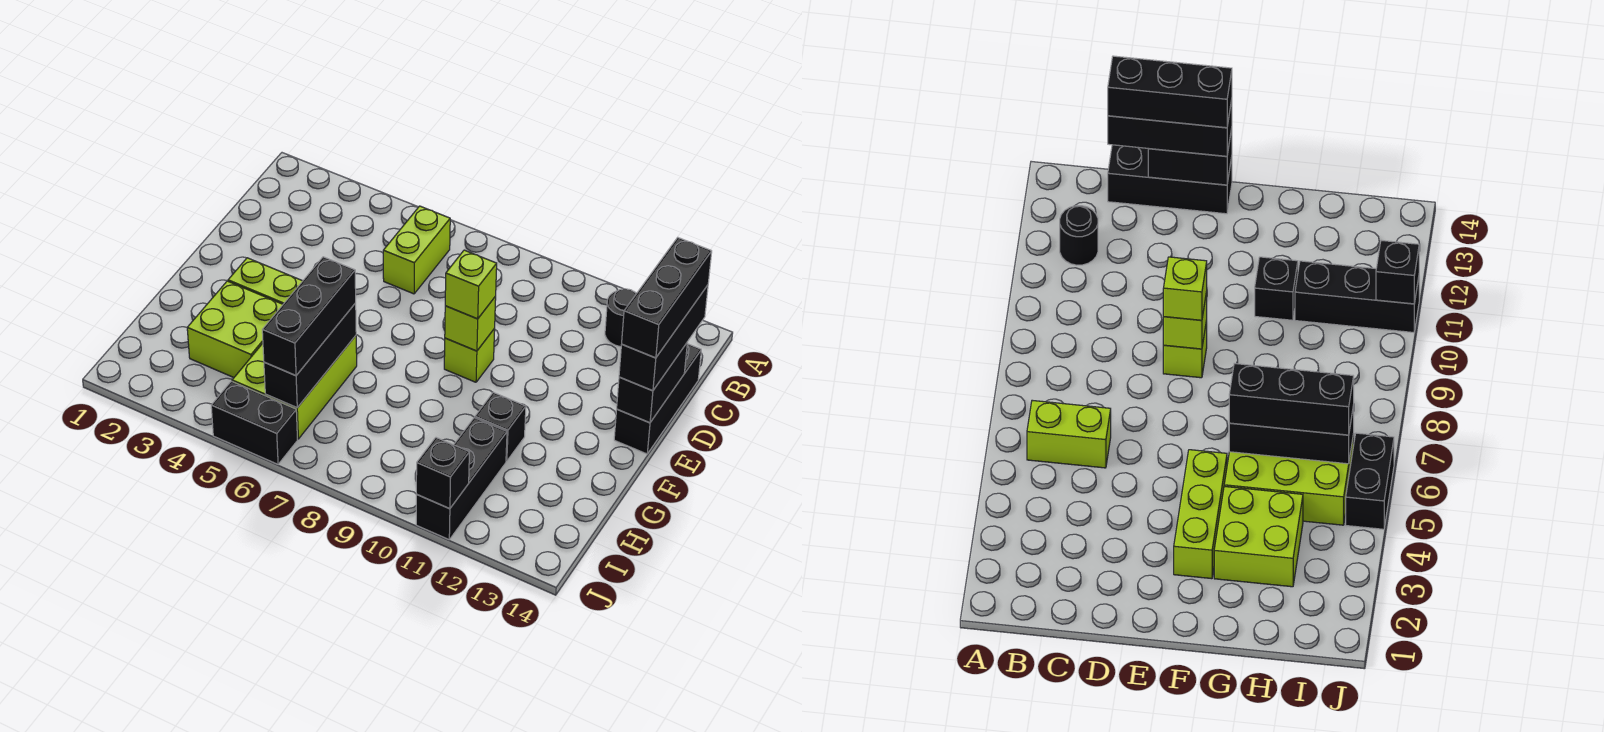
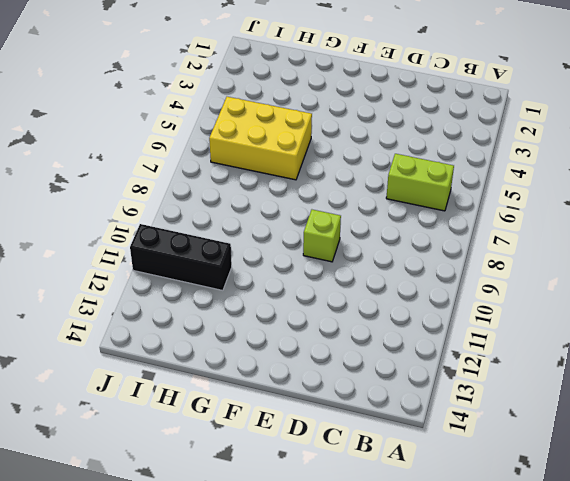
yellow brick G5:I6 level 1 -> lime brick G5:I6 level 1
none -> black round brick B12 level 1
none -> black brick C14:E14 level 1
none -> lime brick F3:F5 level 1

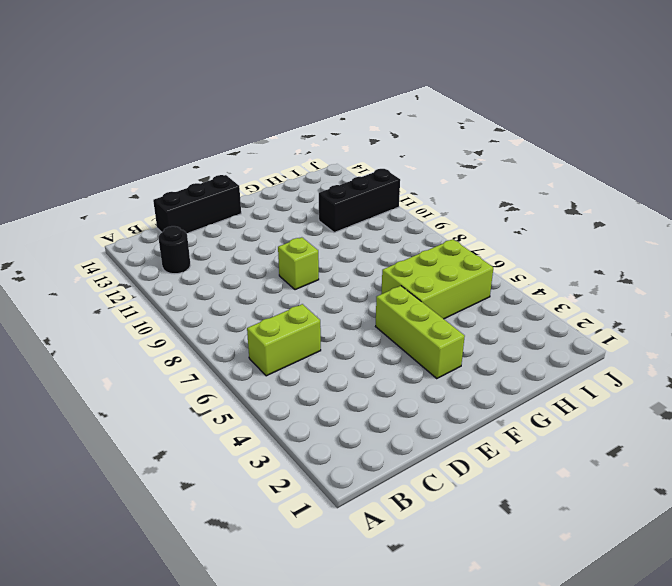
none -> lime brick G3:H4 level 1
none -> black brick G11 level 1
none -> black brick J5:J6 level 1

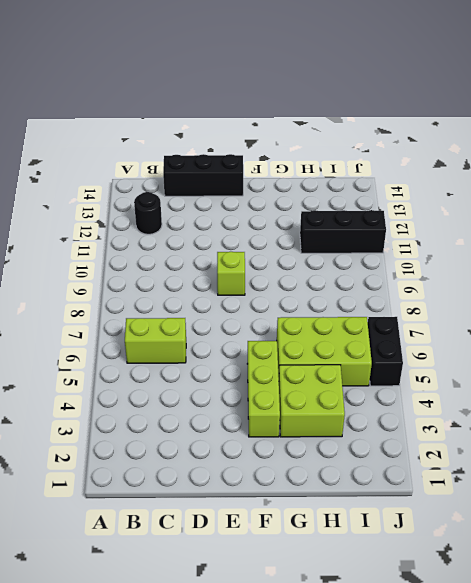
none -> black brick G11 level 1
none -> black brick D14:E14 level 2
none -> lime brick E9 level 2

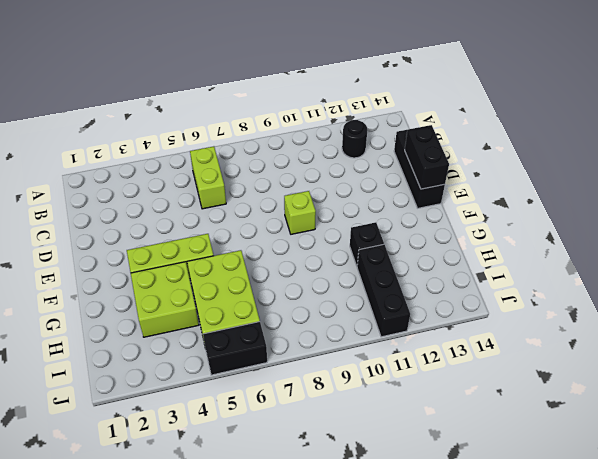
none -> lime brick E9 level 2
none -> black brick G6:I6 level 2
none -> black brick J11 level 2

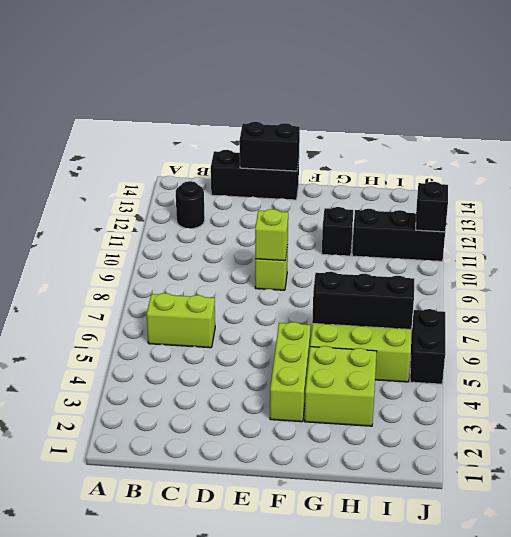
none -> black brick C14:E14 level 3
none -> lime brick E9 level 3
none -> black brick G6:I6 level 3

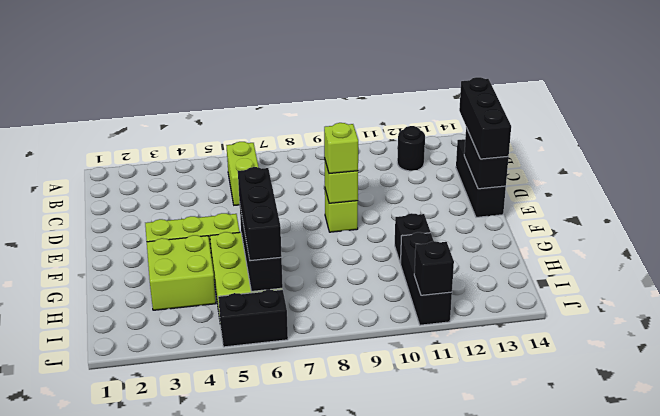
none -> black brick C14:E14 level 4

